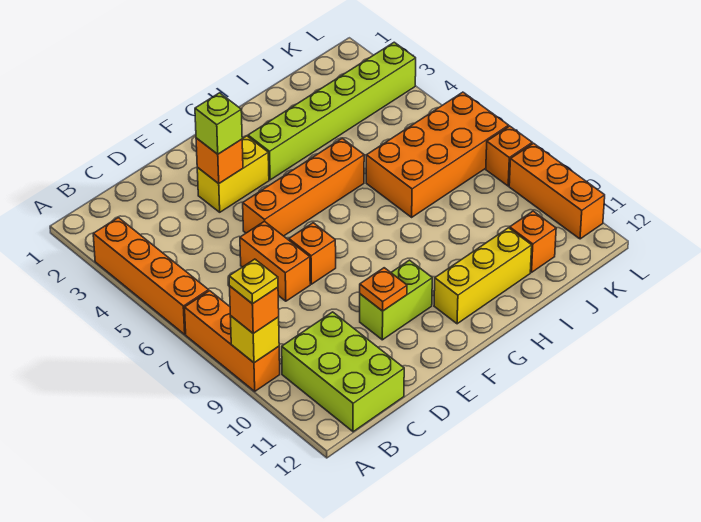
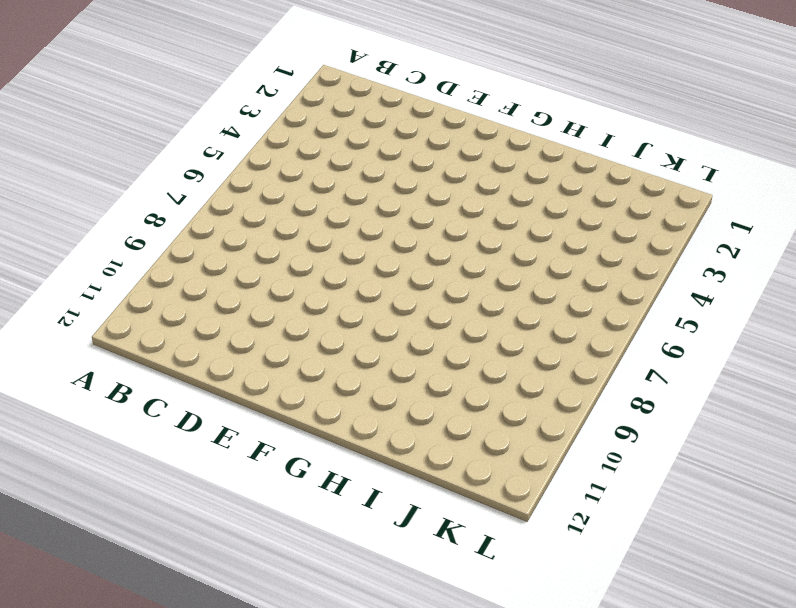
none -> orange brick A3:A6 level 1
none -> orange brick A7:A9 level 1
none -> lime brick B10:C12 level 1

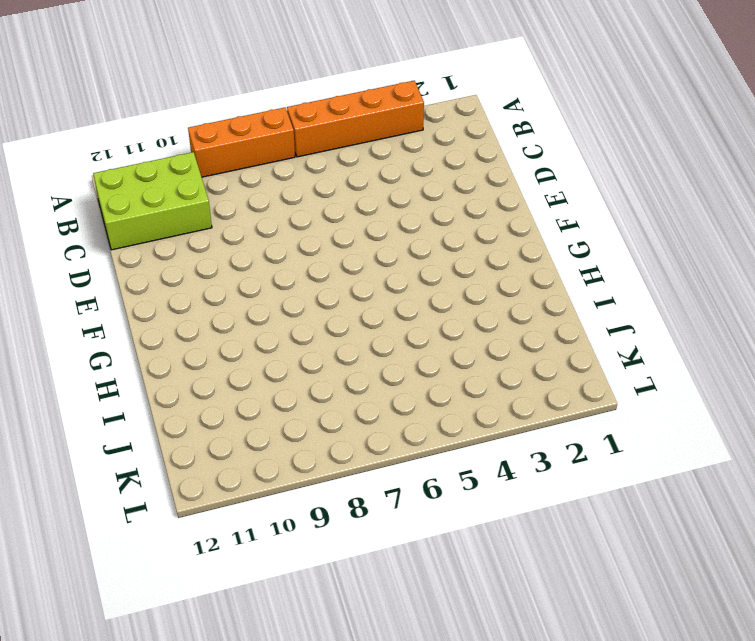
none -> orange brick D6:D7 level 1
none -> yellow brick E3:F3 level 1
none -> orange brick E5:H5 level 1

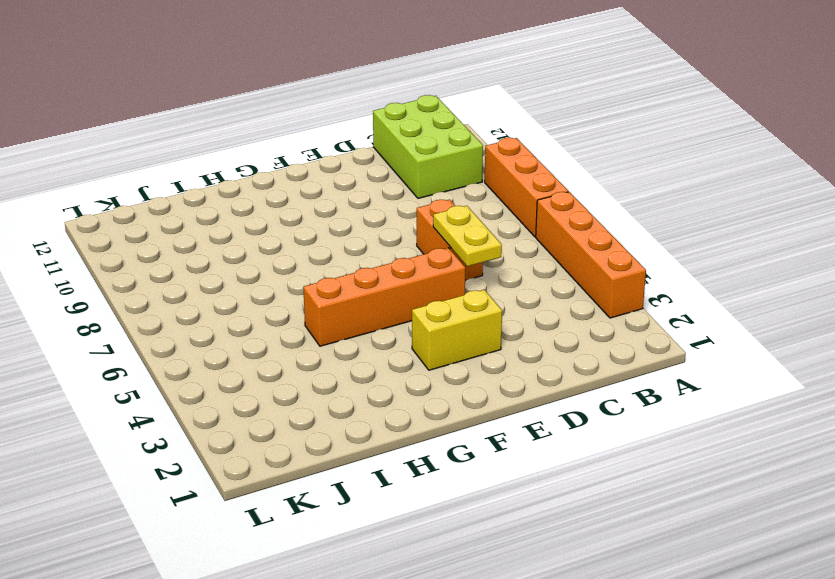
yellow plate D5:D6 level 2 -> none
none -> orange brick E7 level 1
none -> lime brick E10:F10 level 1
none -> lime brick G3:L3 level 1

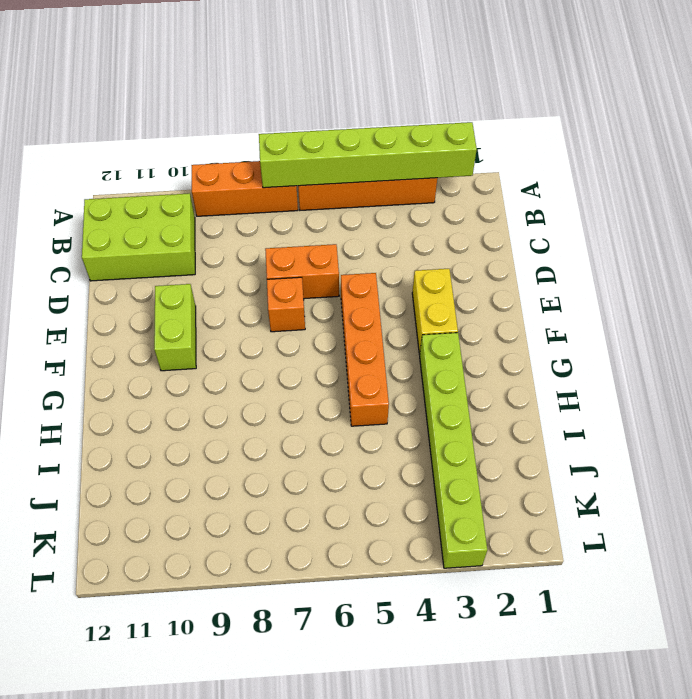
lime brick A2:A7 level 2 -> none
none -> yellow brick G11:I11 level 1
none -> orange brick I6:L7 level 1
none -> orange brick J11 level 1

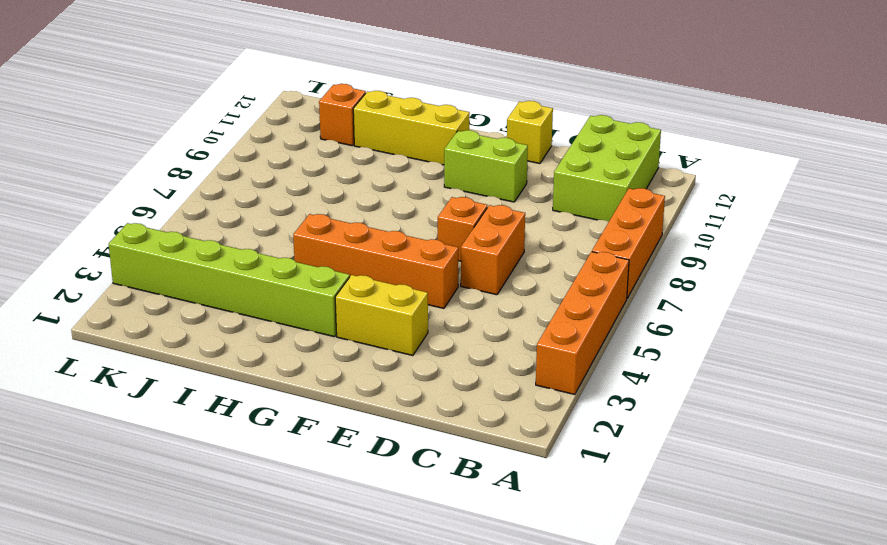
yellow brick E12 level 1 -> yellow brick A9 level 2
none -> orange brick I6:L7 level 1
none -> orange brick L8 level 1
none -> orange brick L9:L11 level 1

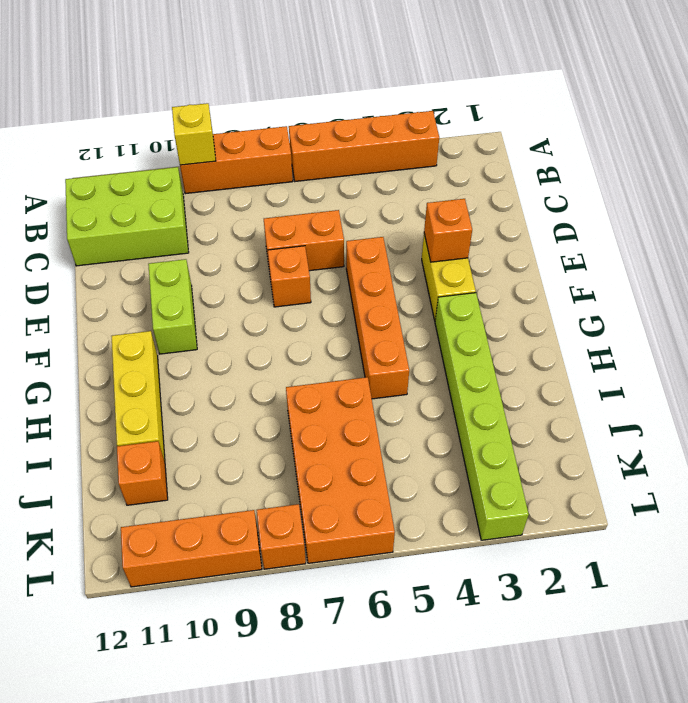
none -> orange plate E10 level 2
none -> orange brick A9 level 3
none -> lime brick E3 level 3

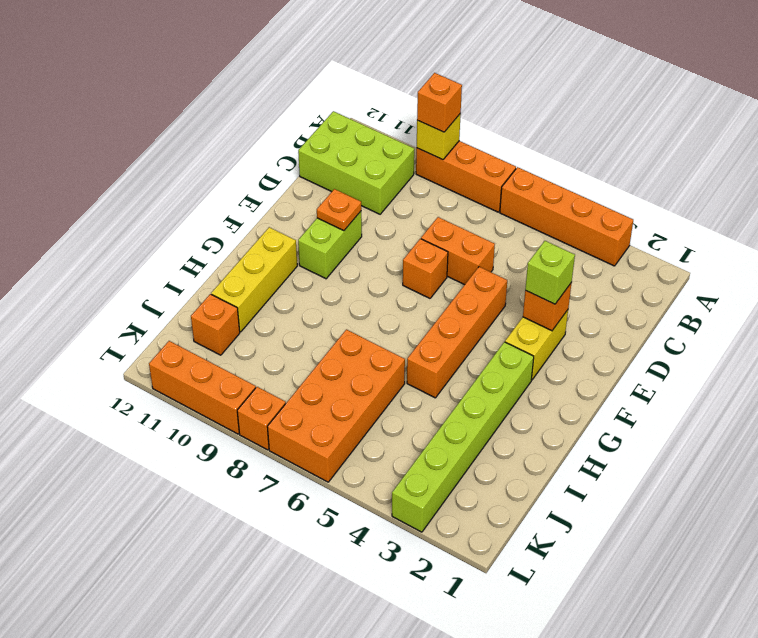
none -> yellow plate A9 level 4

